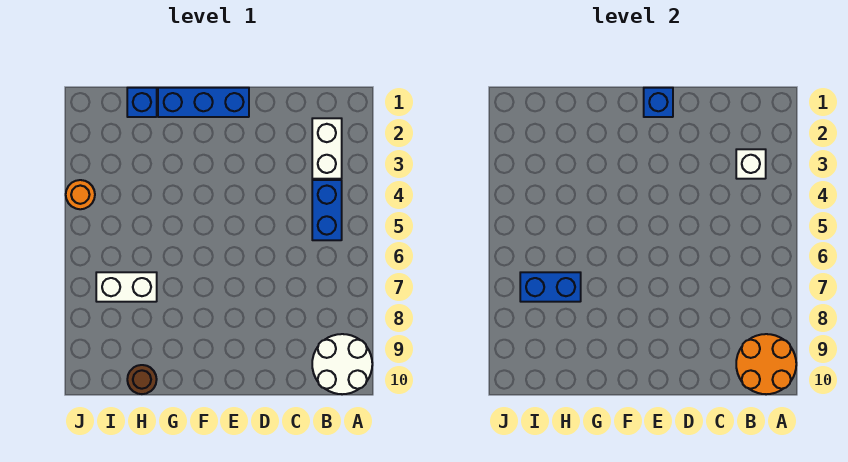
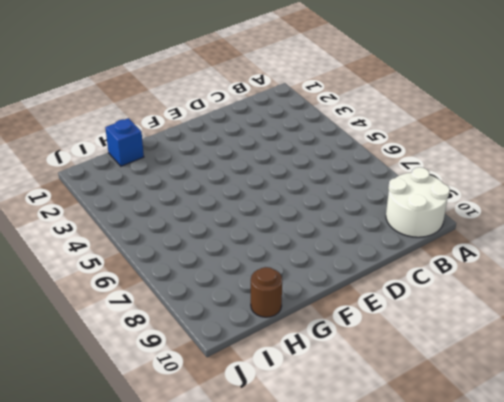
none -> white brick B2:B3 level 1
none -> blue brick B4:B5 level 1
none -> blue brick E1:G1 level 1

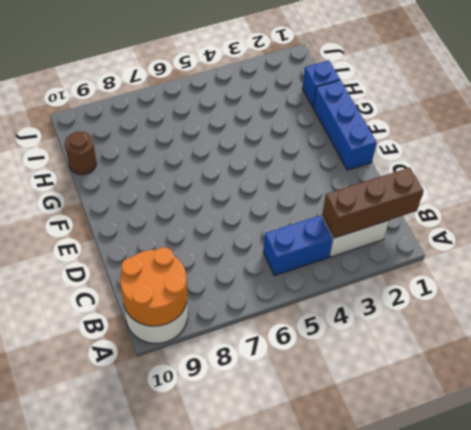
brown brick B1:B3 level 2 -> white brick B3 level 2
none -> white brick H7:I7 level 1
none -> orange round brick J4 level 1
none -> blue brick E1 level 2

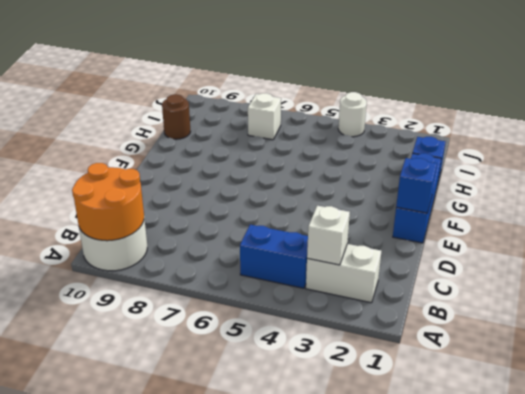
white brick I7 level 1 -> white brick H7:I7 level 1
white round brick J4 level 1 -> orange round brick J4 level 1
none -> blue brick H7:I7 level 2

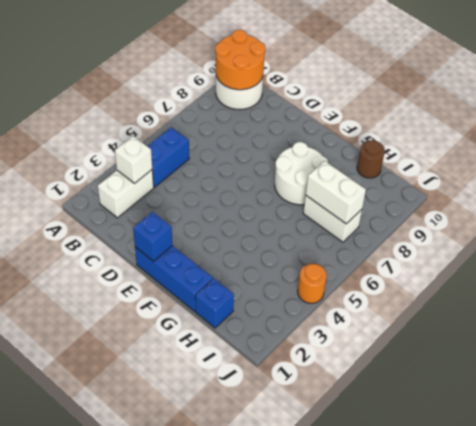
white round brick F7:G8 level 1 -> none
white brick H7:I7 level 2 -> blue brick H7:I7 level 2

